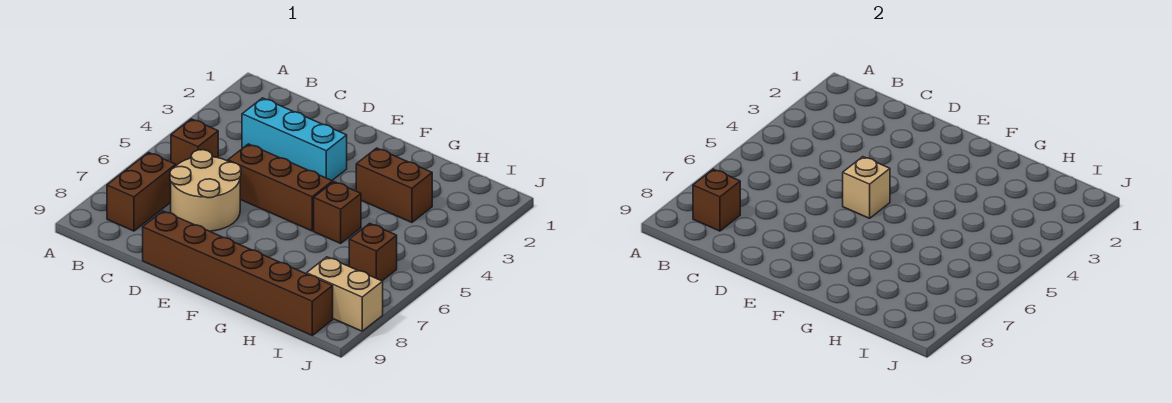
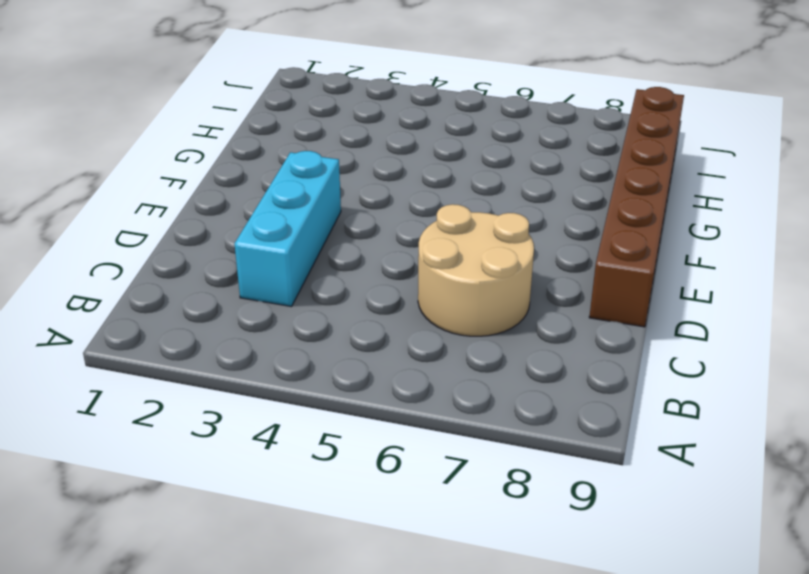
none -> brown brick B5 level 1
none -> brown brick B7:B8 level 1
none -> brown brick D5:F5 level 1

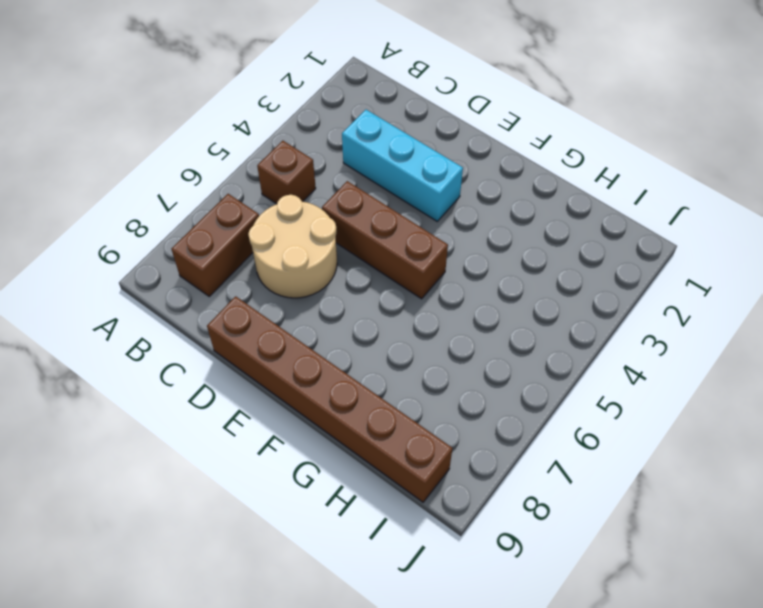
none -> brown brick G3:H3 level 1
none -> brown brick G5 level 1
none -> brown brick I6 level 1

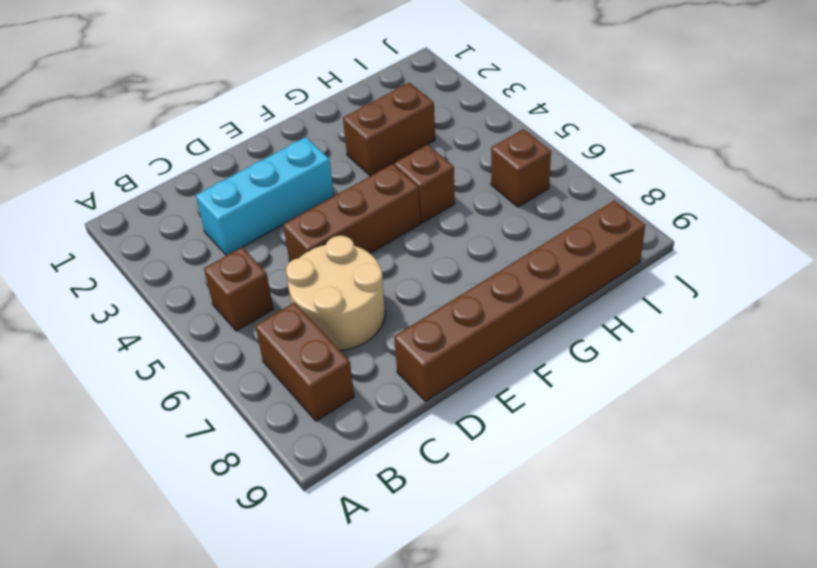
none -> tan brick I8:J8 level 1
none -> brown brick B8 level 2
none -> tan brick E5 level 2

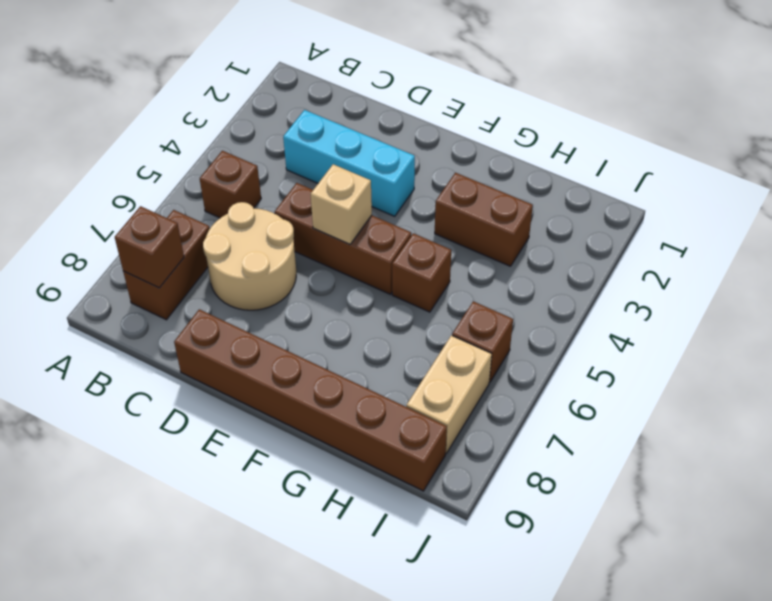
tan brick I7:I8 level 1 -> tan brick I8:J8 level 1

